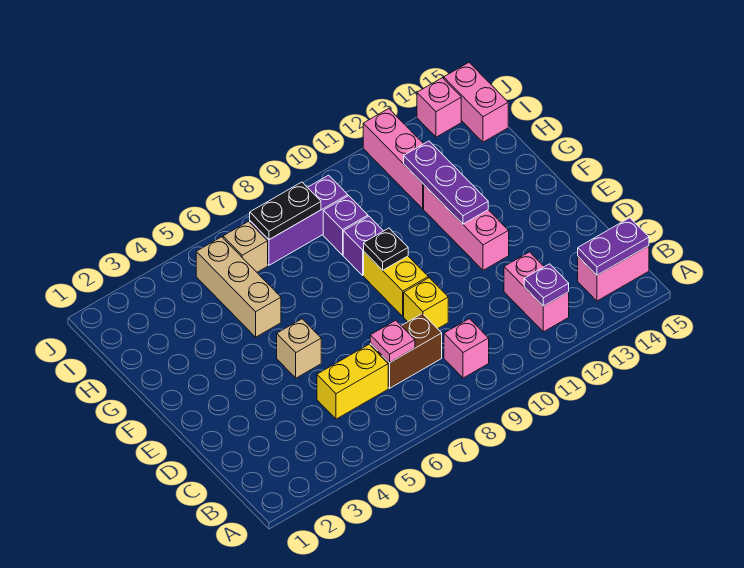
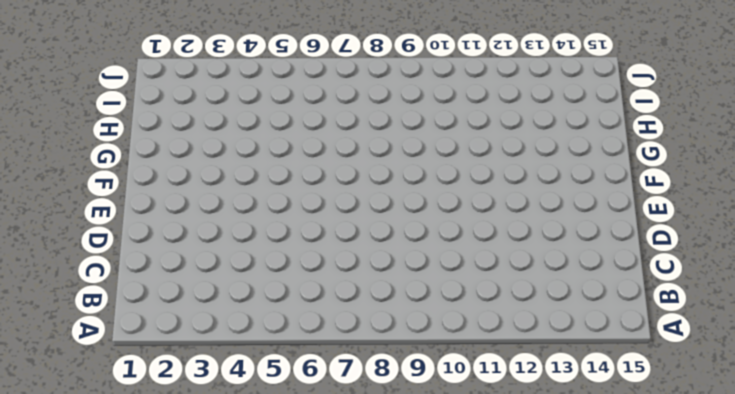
none -> pink brick B9 level 1
none -> pink brick B12:C12 level 1
none -> pink brick B14:B15 level 1

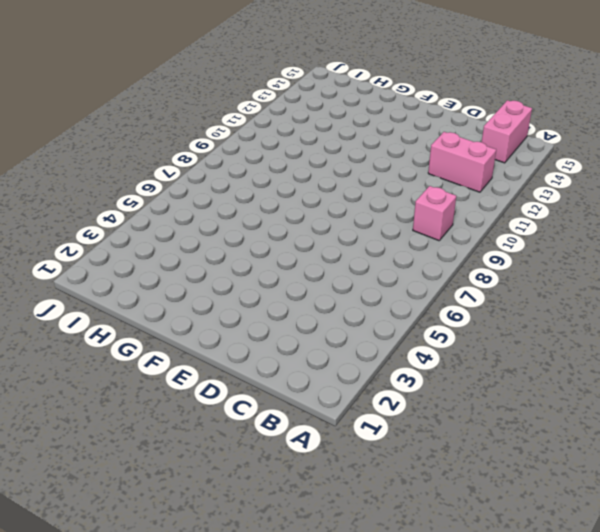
none -> yellow brick C5:C6 level 1
none -> brown brick C7:C8 level 1
none -> yellow brick D9 level 1

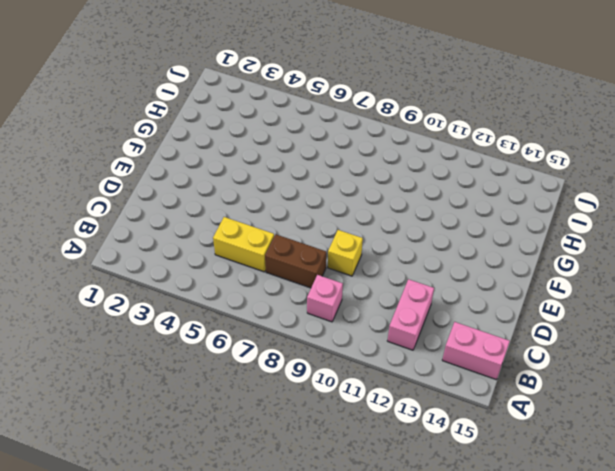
none -> tan brick E5 level 1
none -> yellow brick E9:F9 level 1
none -> pink brick E12:G12 level 1

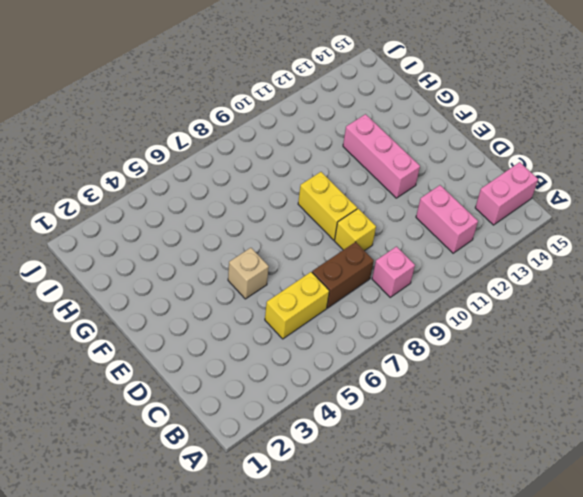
none -> tan brick G5:I5 level 1
none -> purple brick G9 level 1
none -> purple brick H9 level 1

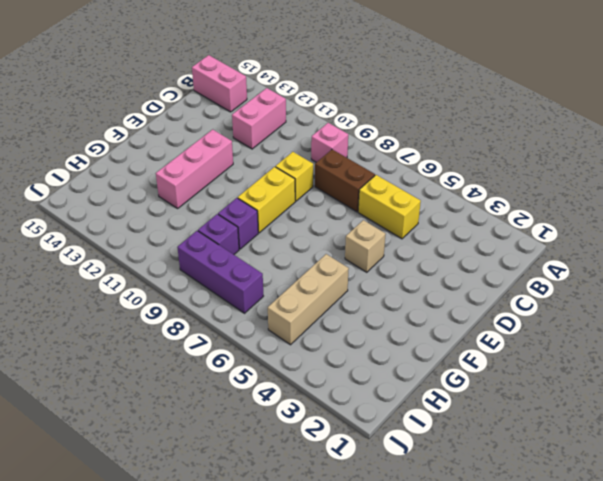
none -> pink brick H12:J12 level 1
none -> tan brick I6 level 1
none -> pink brick I15:J15 level 1

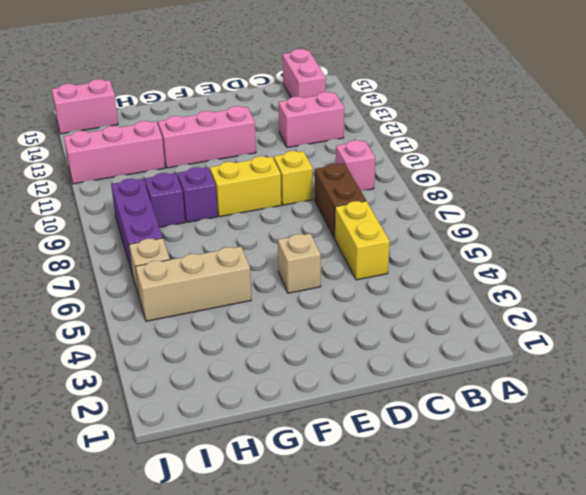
none -> pink brick J14 level 1
none -> purple plate B12 level 2
none -> purple plate B14:B15 level 2

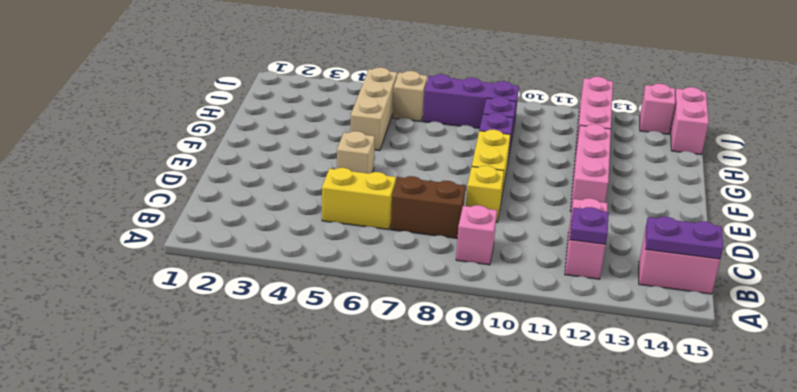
none -> pink plate C7 level 2
none -> black plate F9 level 2
none -> purple plate F12:H12 level 2

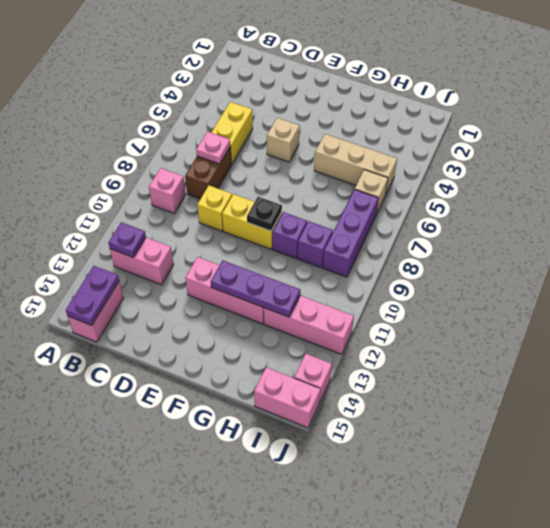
none -> black plate I7:I8 level 2

